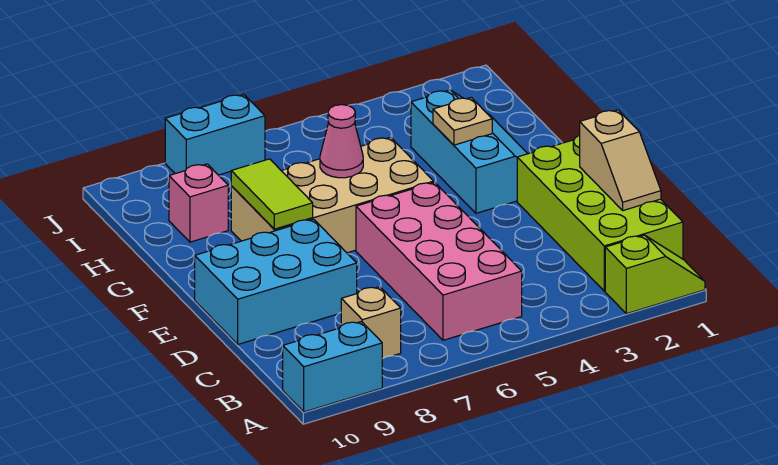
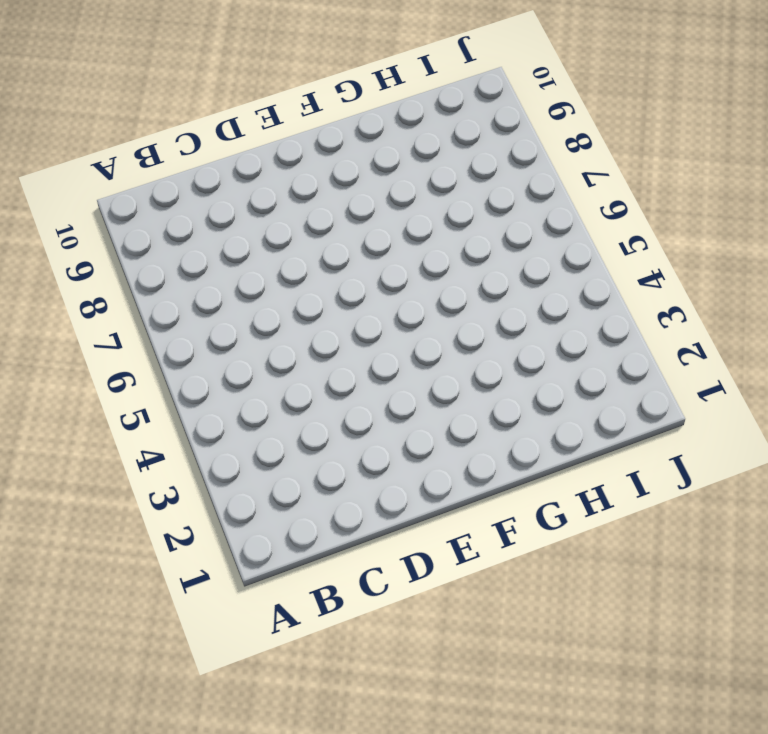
none -> lime slope A1:A2 level 1 top 2
none -> cyan brick A9:A10 level 1
none -> lime brick B1:E2 level 1

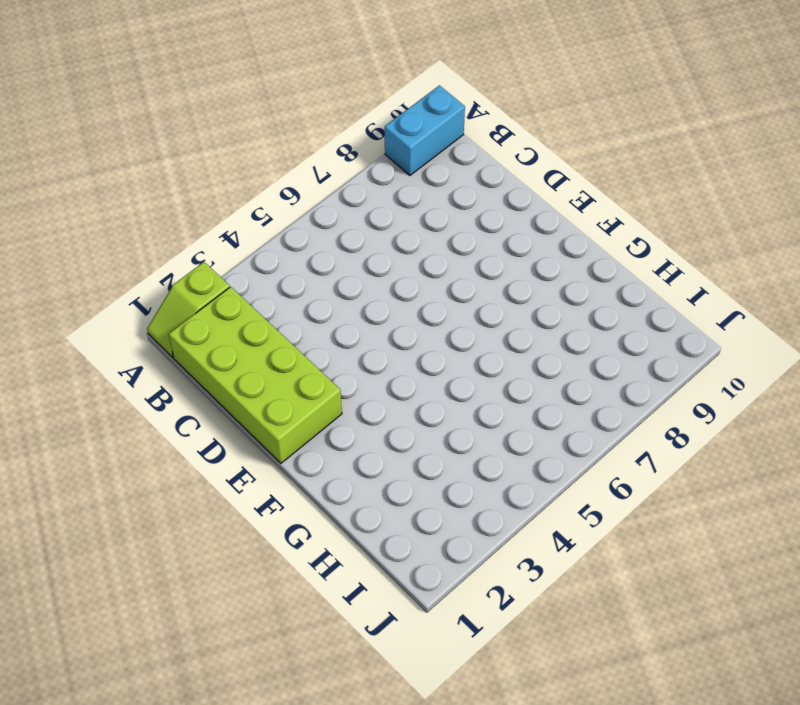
none -> pink brick B5:E6 level 1
none -> tan brick B8 level 1
none -> cyan brick D8:E10 level 1

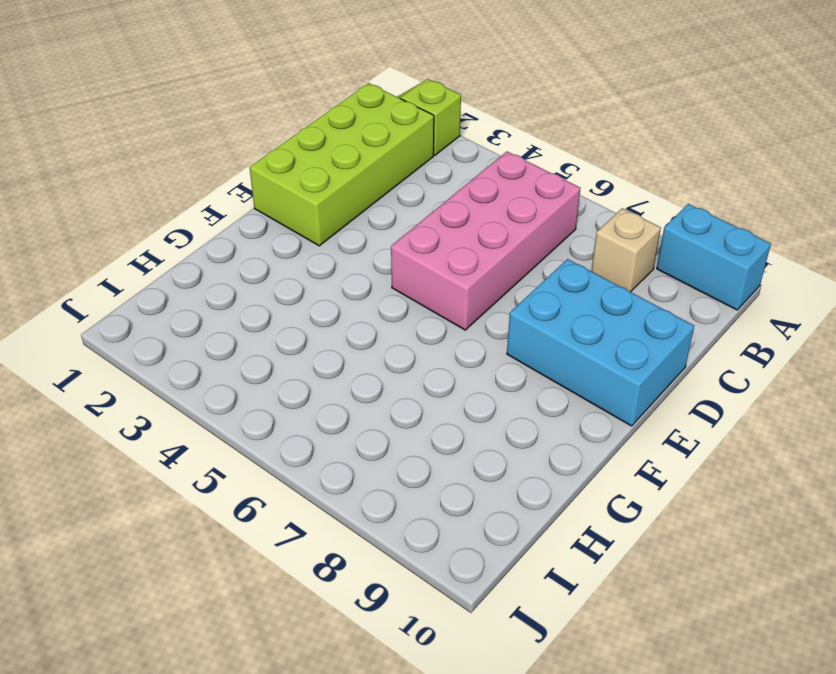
none -> cyan slope F2:H3 level 1 top 3
none -> tan brick F5:G8 level 1
none -> pink brick H9 level 1

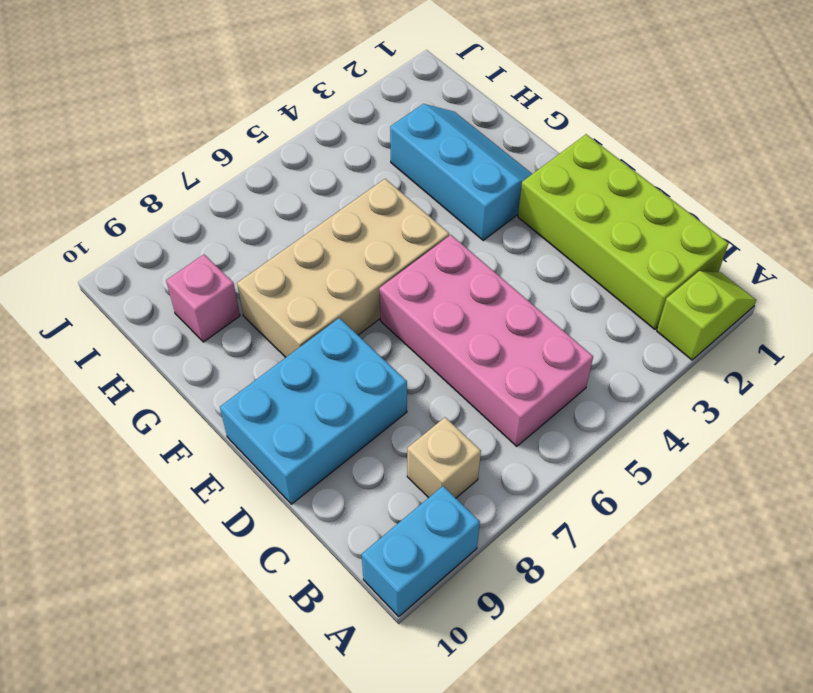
none -> cyan brick J7:J8 level 1
none -> tan slope C1:D1 level 2 top D
none -> lime tile F8:G8 level 2

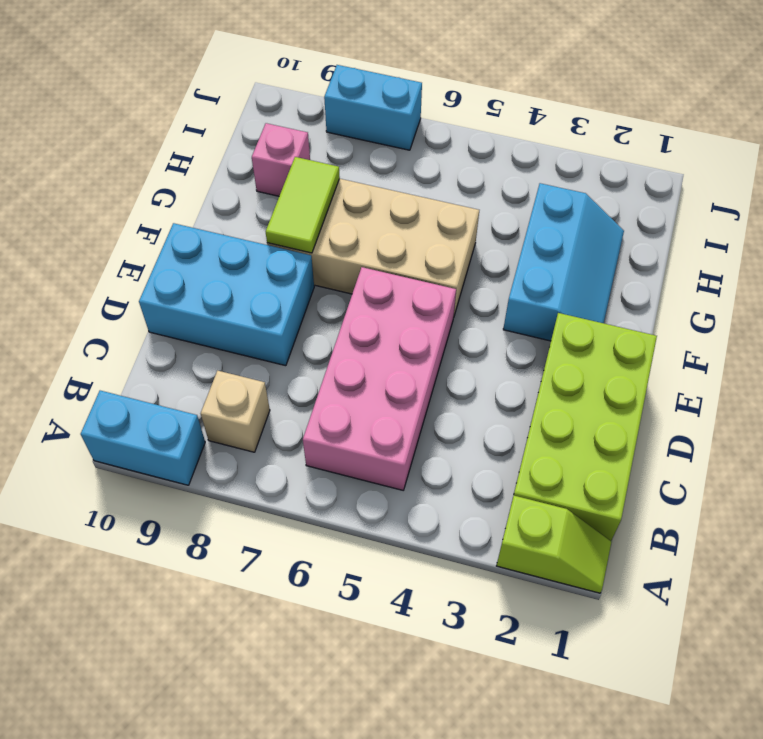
none -> tan slope C1:D1 level 2 top D
none -> tan plate G3 level 2
none -> pink cone G6 level 2

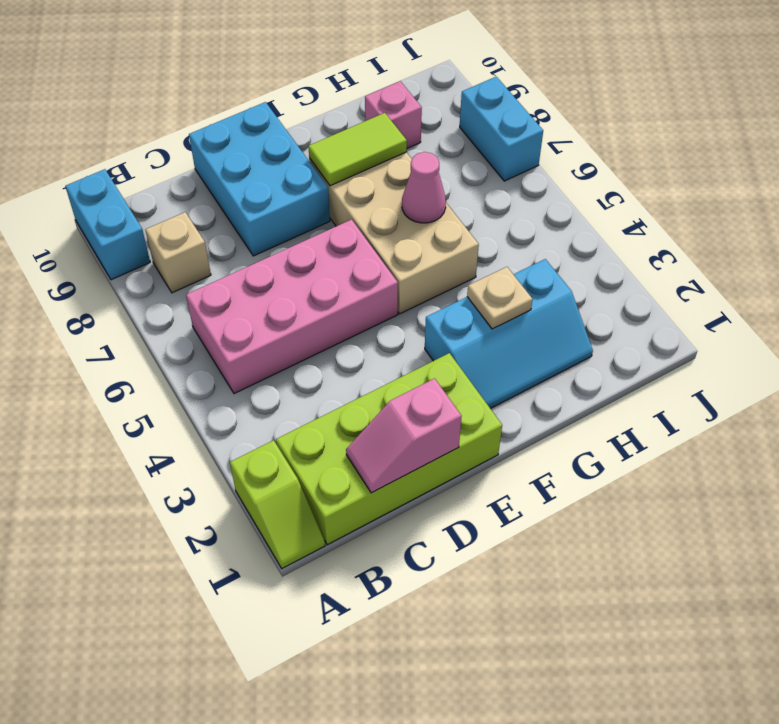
pink slope C1:D1 level 2 top D -> tan slope C1:D1 level 2 top D

